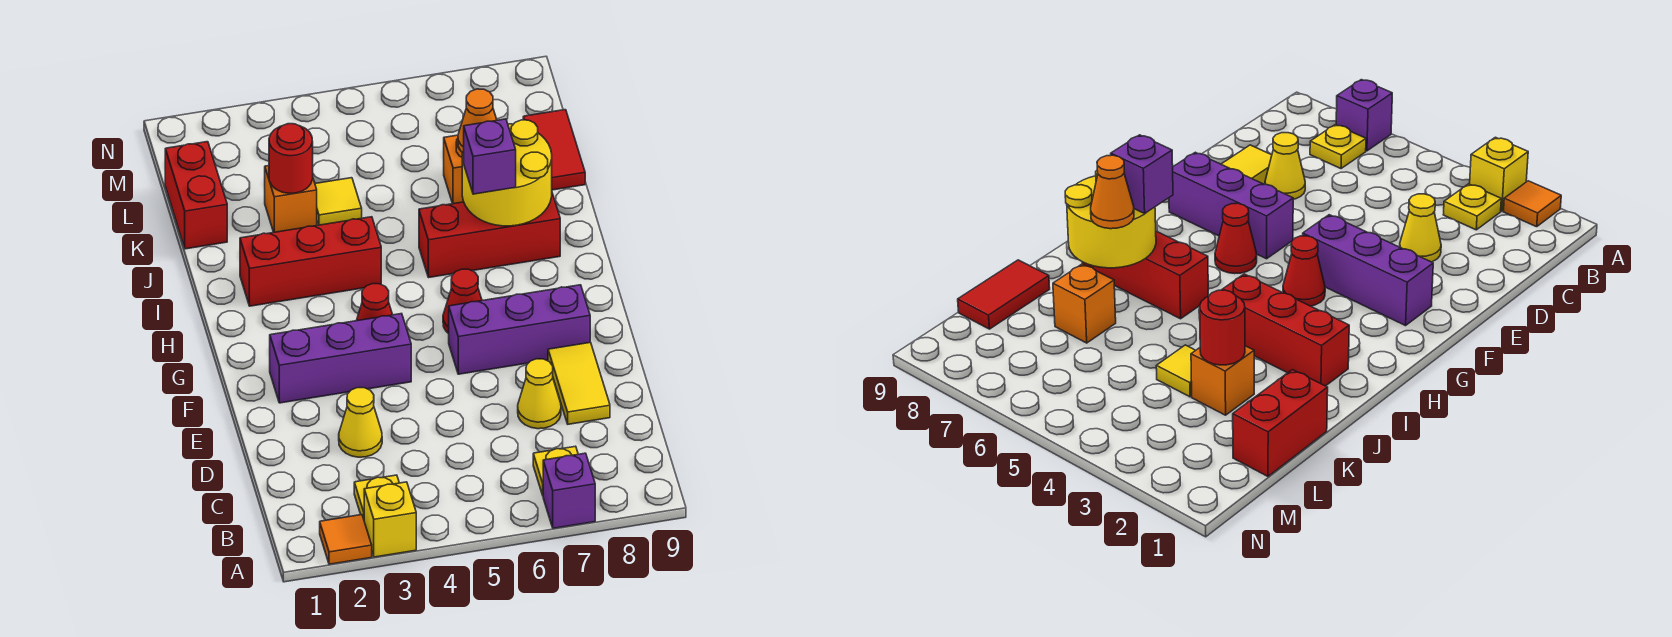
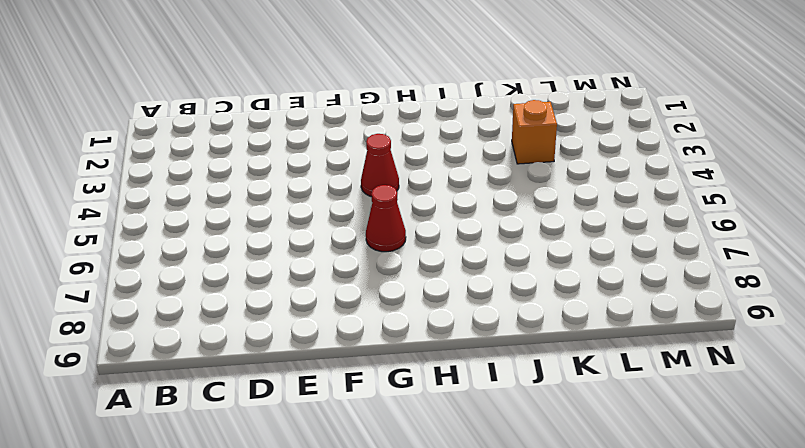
none -> orange tile A2 level 1
none -> yellow brick A3 level 1
none -> purple brick A7 level 1

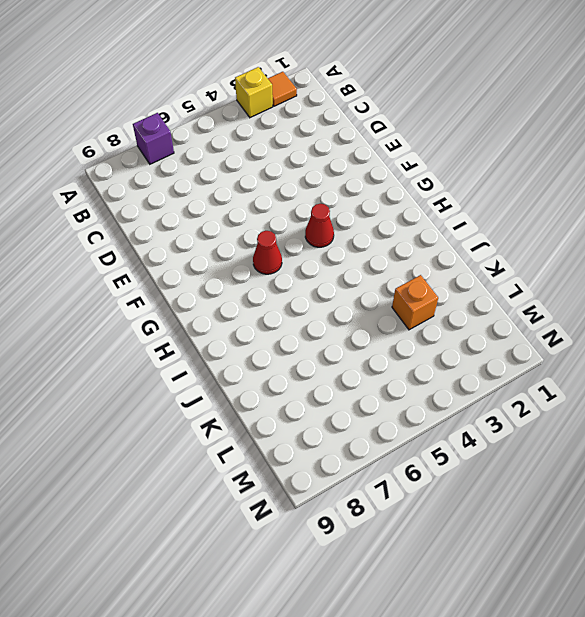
none -> yellow plate B3 level 1
none -> yellow plate B7 level 1
none -> yellow cone D3 level 1

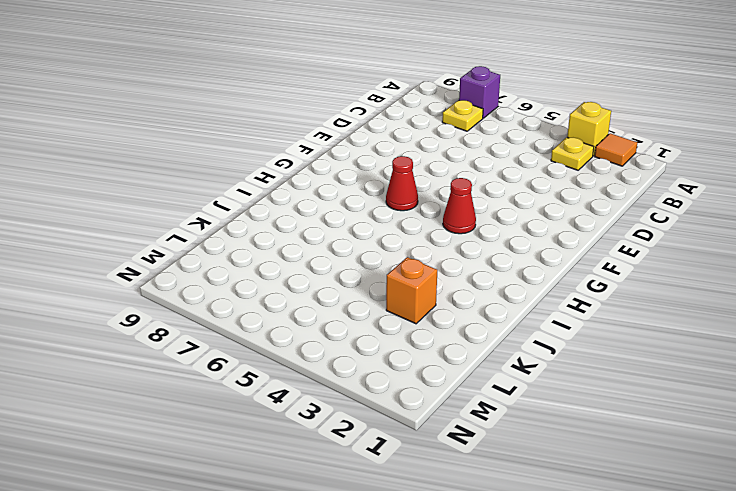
none -> yellow cone D3 level 1
none -> yellow cone D7 level 1
none -> yellow tile D8:E8 level 1

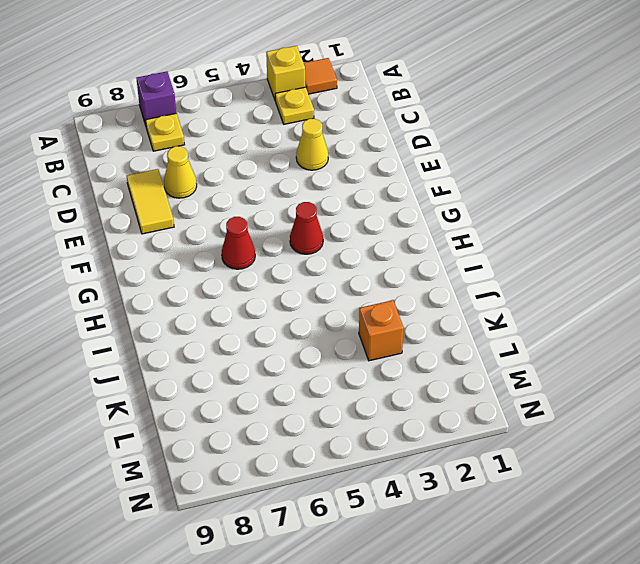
none -> purple brick F2:F4 level 1
none -> purple brick F6:F8 level 1
none -> red brick I2:I4 level 1

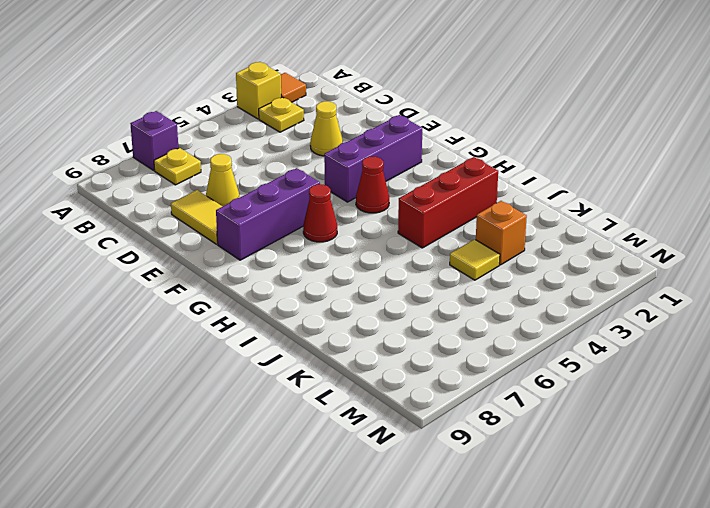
none -> red brick I6:I8 level 1
none -> red brick K1:L1 level 1
none -> orange brick K7 level 1

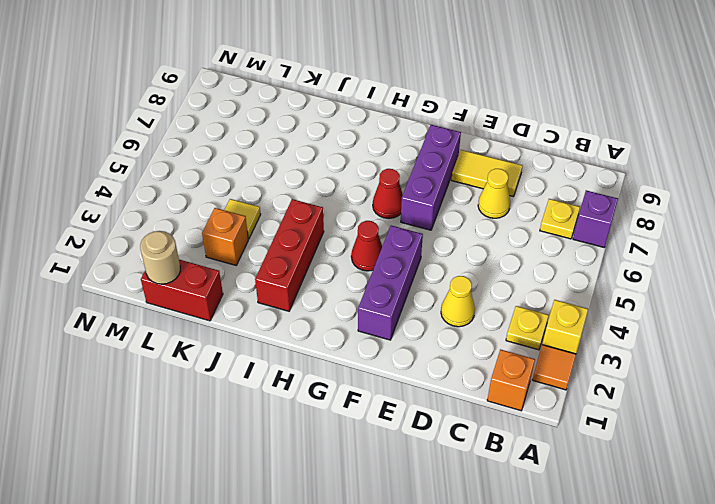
orange brick B1 level 1 -> orange brick K7 level 1
tan round brick L1 level 2 -> none
none -> red brick I6:I8 level 1
none -> red tile K9:L9 level 1
none -> yellow round brick I7:J8 level 2

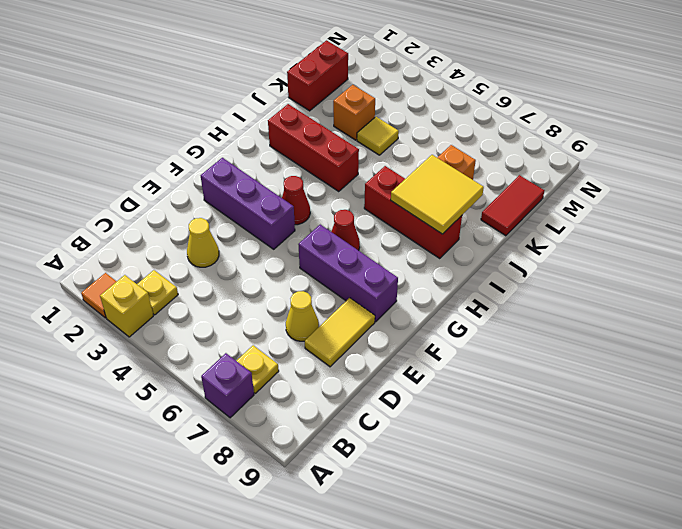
yellow tile I7:J8 level 2 -> yellow round brick I7:J8 level 2
none -> red round brick K3 level 2
none -> purple brick I7 level 3
none -> orange cone J7 level 3

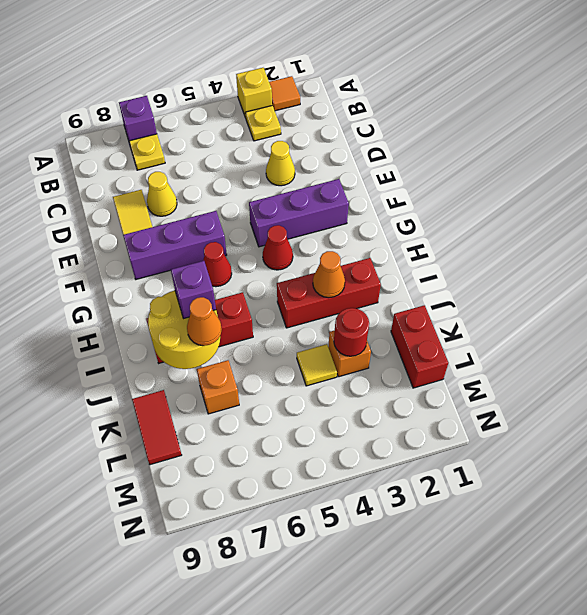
orange cone I3 level 2 -> none

